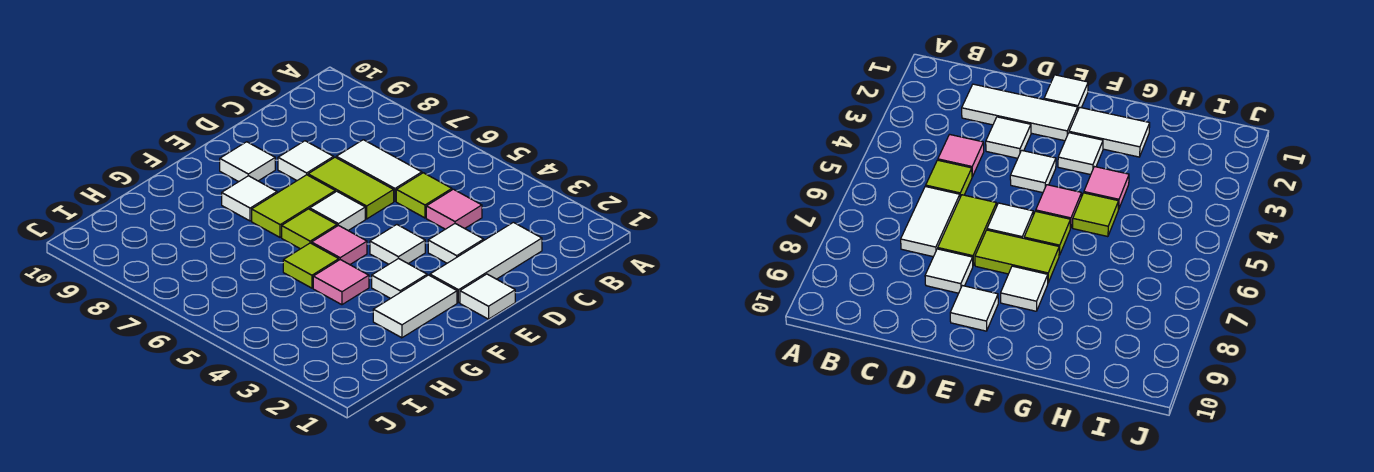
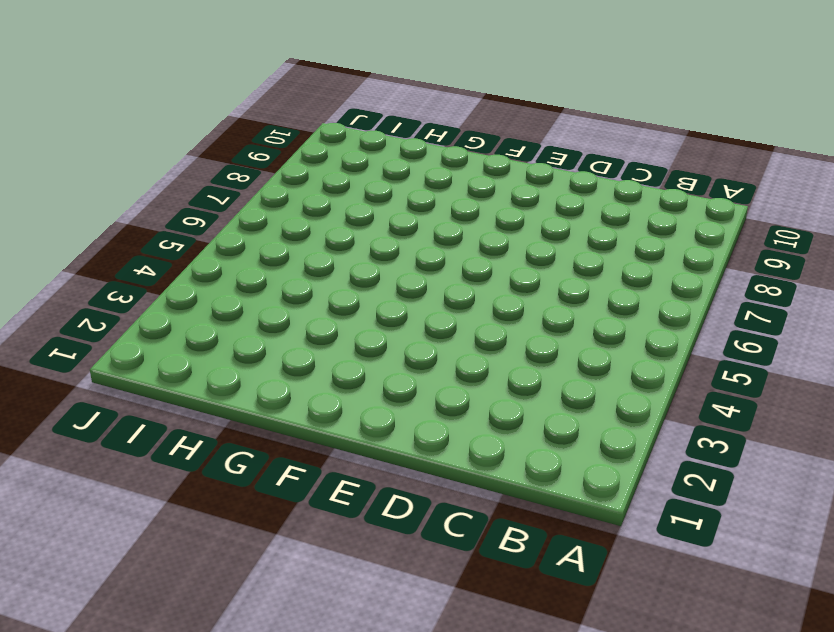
none -> white tile C2:E2 level 1
none -> pink tile C4 level 1
none -> lime tile C5 level 1

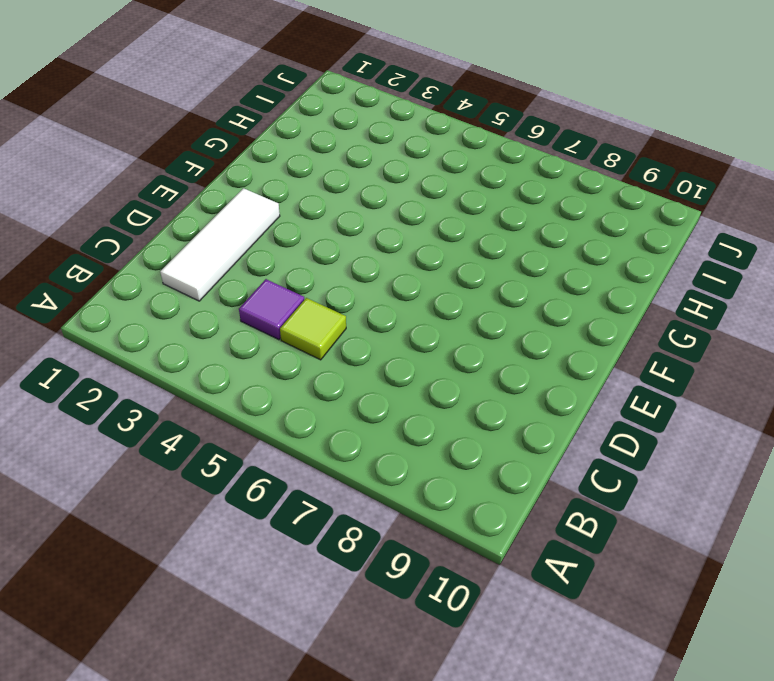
purple tile C4 level 1 -> pink tile C4 level 1
none -> white tile C6:C7 level 1
none -> white tile D3 level 1
none -> lime tile D6:D7 level 1

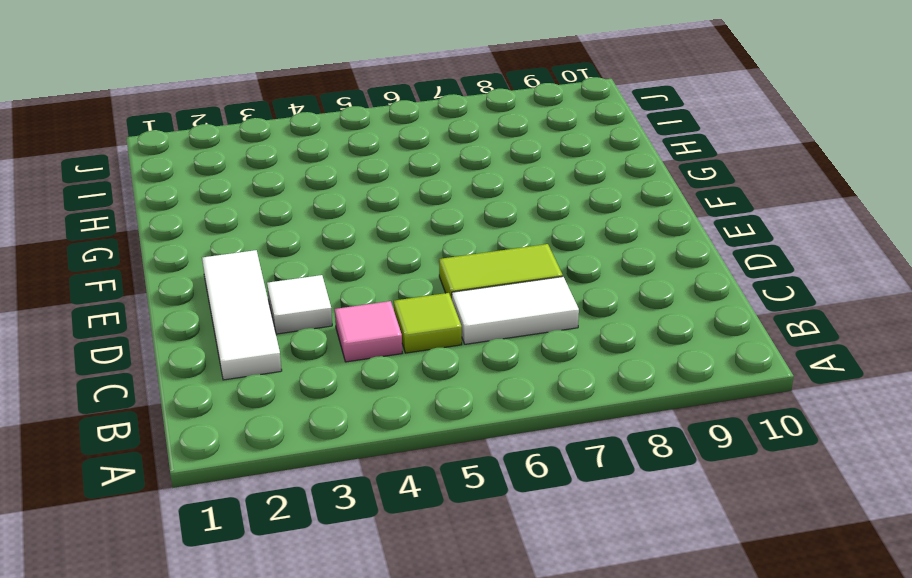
none -> white tile D8 level 1
none -> white tile E1 level 1
none -> white tile E4 level 1

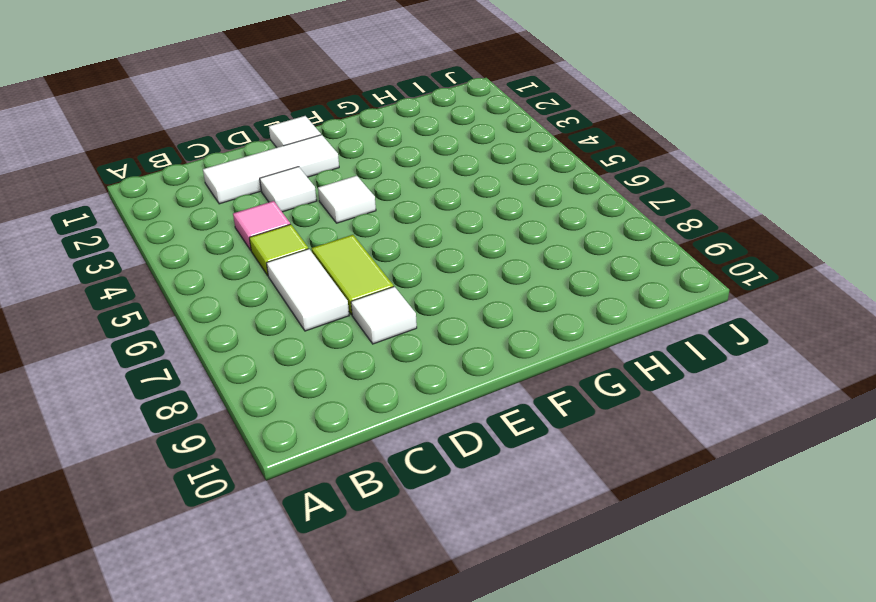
none -> white tile E6 level 1
none -> lime tile E7:F7 level 1
none -> white tile E9 level 1

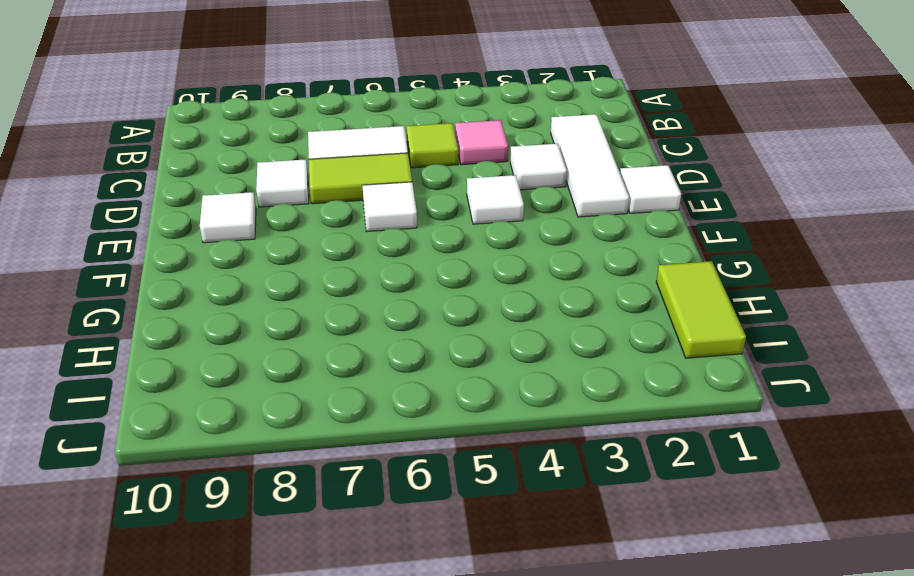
lime tile H1:I1 level 1 -> lime tile E7:F7 level 1
none -> white tile F2:G2 level 1
none -> white tile F3 level 1
none -> pink tile F5 level 1

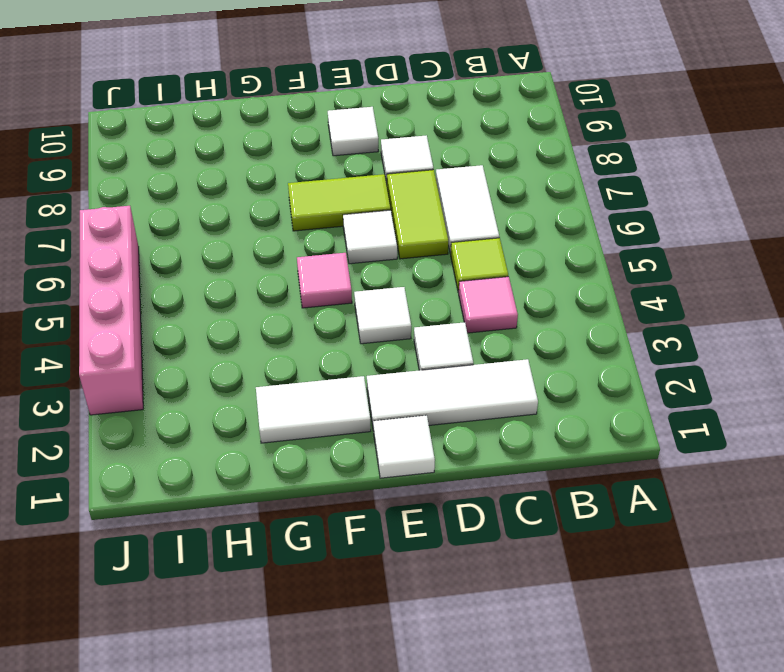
pink brick J3:J6 level 1 -> none
none -> white tile F3 level 1
none -> lime tile F6 level 1
none -> white tile F8 level 1

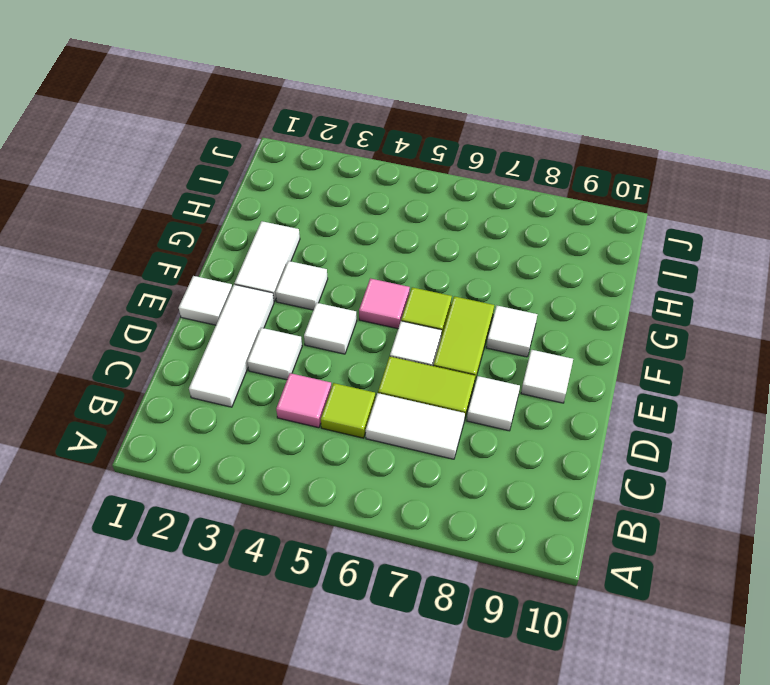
none -> pink tile G4 level 1
none -> lime tile G5 level 1

